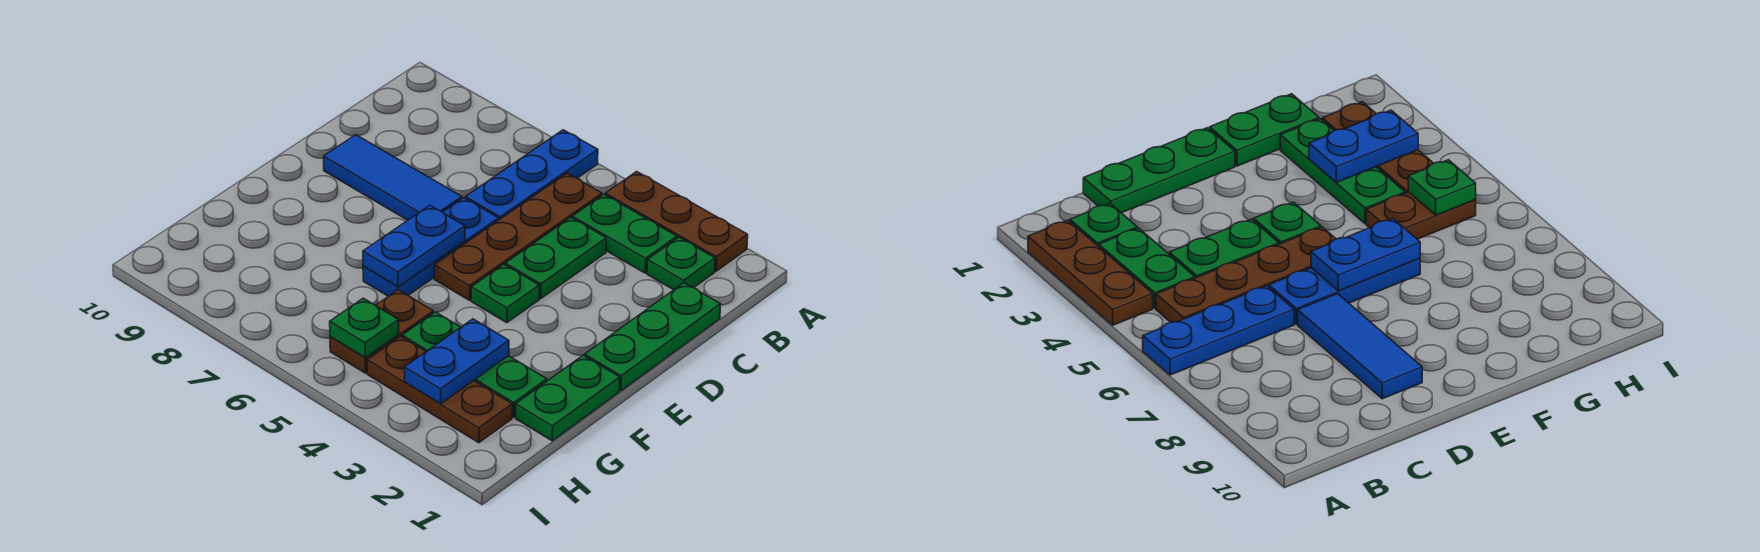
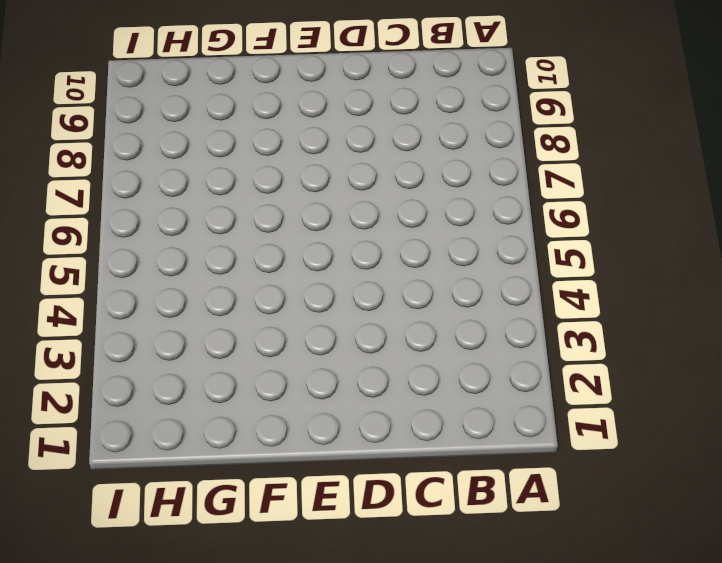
none -> brown plate A2:A4 level 1
none -> blue plate A6:C6 level 1
none -> green plate B2 level 1

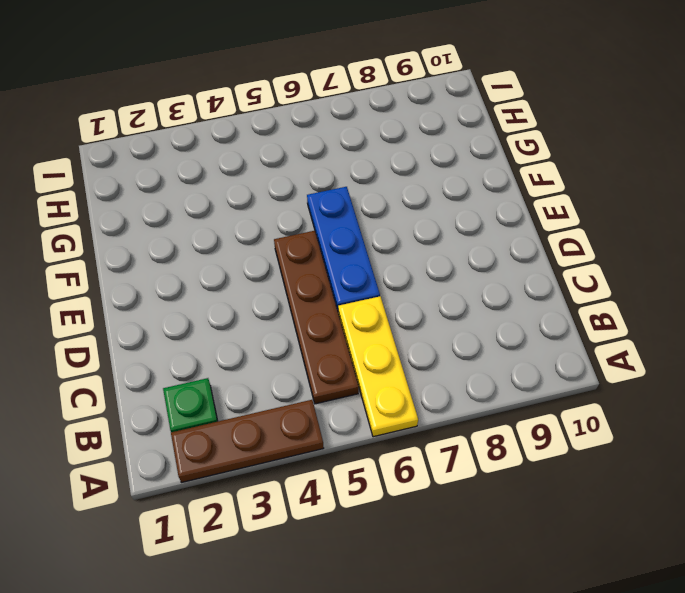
yellow plate A6:C6 level 1 -> blue plate A6:C6 level 1
none -> green plate B3:B4 level 1
none -> green plate C1:E1 level 1
none -> green plate C4:D4 level 1

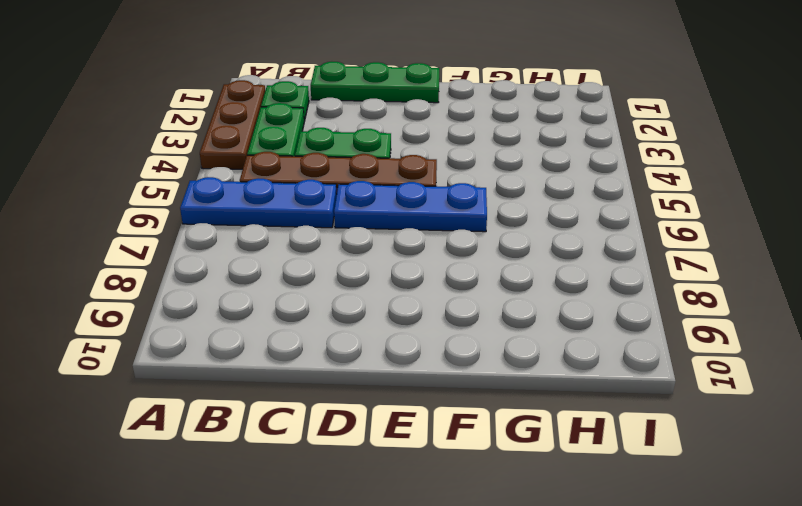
none -> blue tile D7:D9 level 1
none -> green plate E4 level 1
none -> green plate F1:G1 level 1

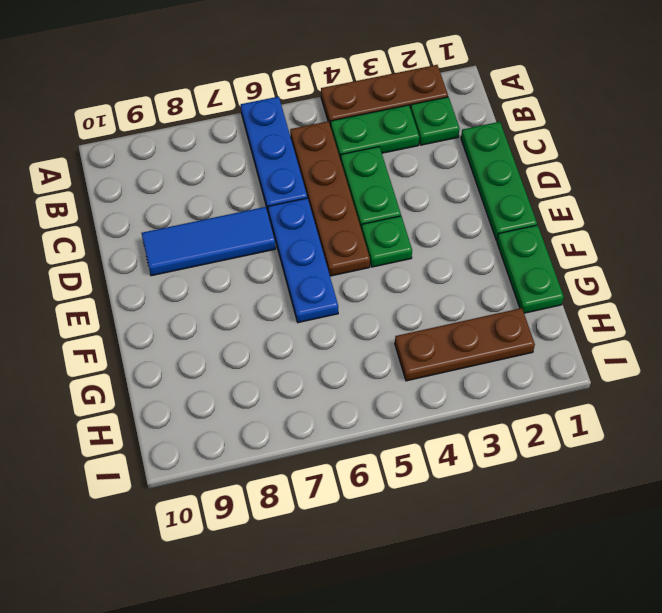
none -> green plate G2:G4 level 1
none -> brown plate G5:H5 level 1
none -> blue plate E6:F6 level 2

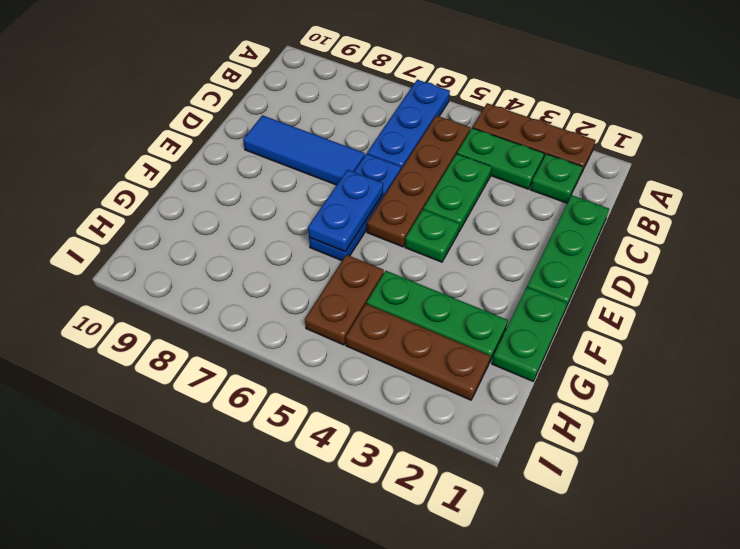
none -> blue plate G3:H3 level 2
none -> green plate H5 level 2

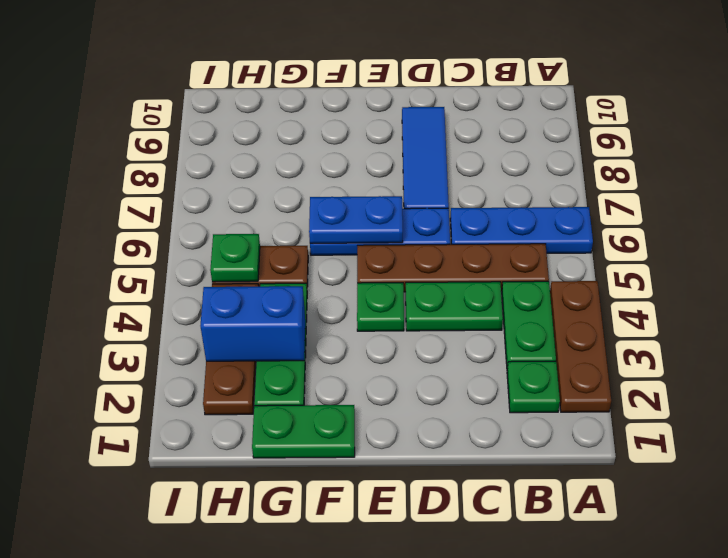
blue brick G3:H3 level 2 -> blue plate G3:H3 level 2
none -> green plate C1:E1 level 1

